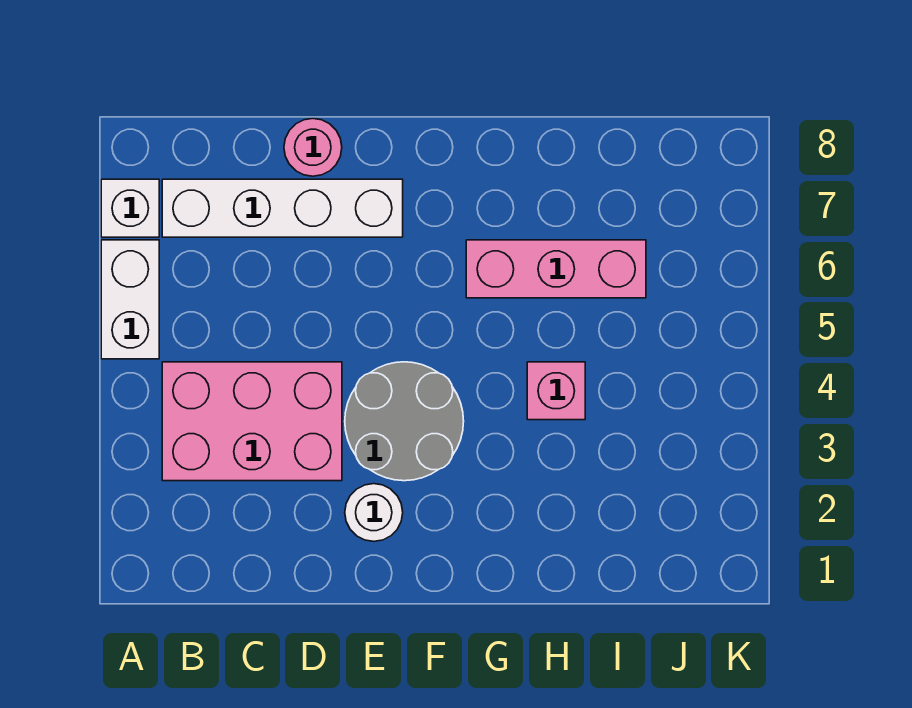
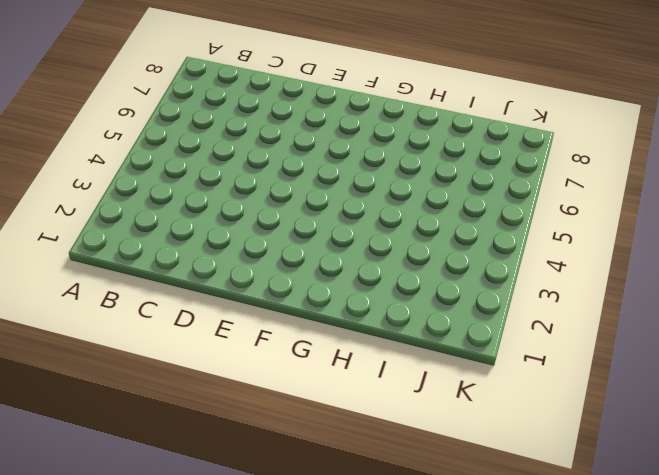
none -> white brick A5:A6 level 1
none -> white brick A7 level 1

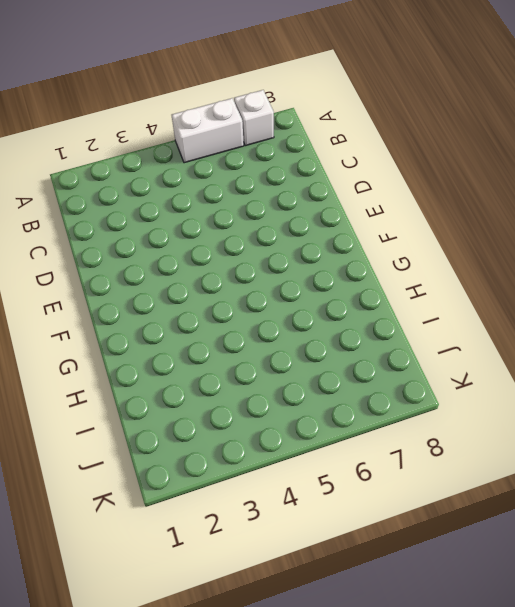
none -> pink brick B3:D4 level 1
none -> white brick B7:E7 level 1

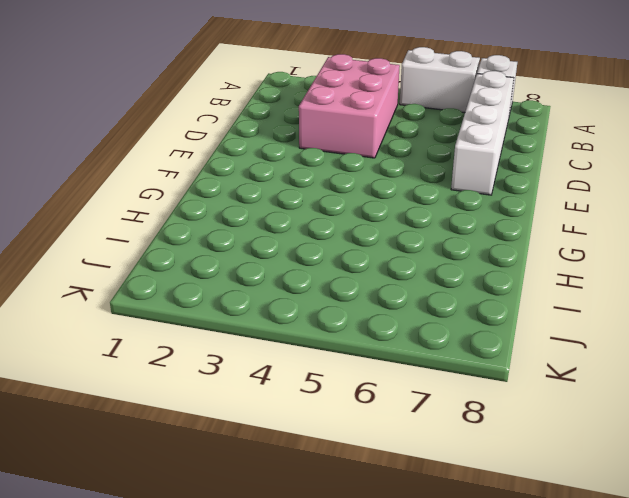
none -> pink round brick D8 level 1
none -> white round brick E2 level 1

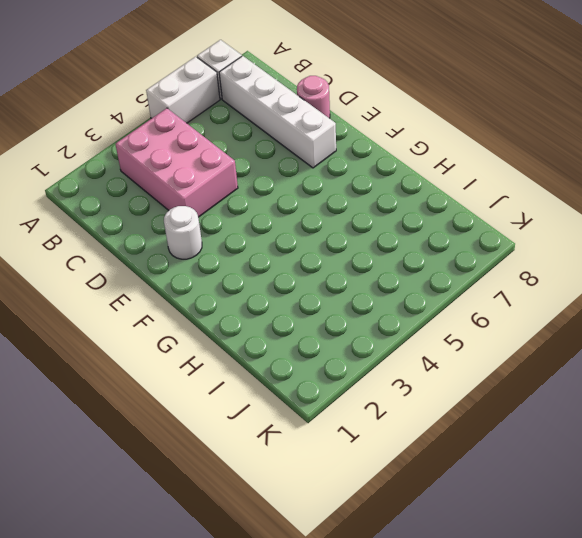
none -> grey round brick E3:F4 level 1
none -> pink brick G6:I6 level 1

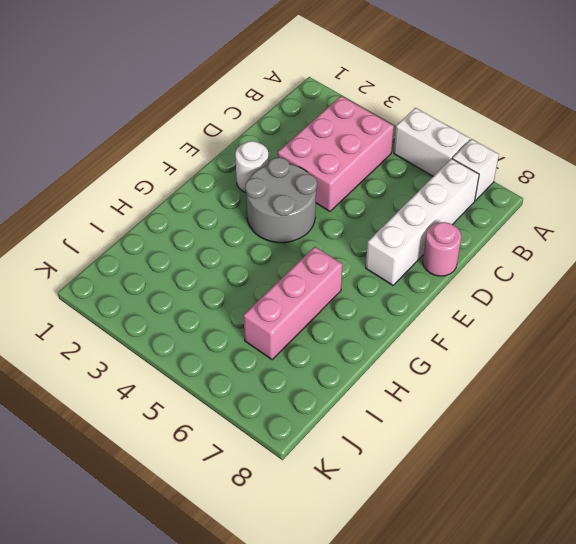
none -> pink brick H4 level 1

